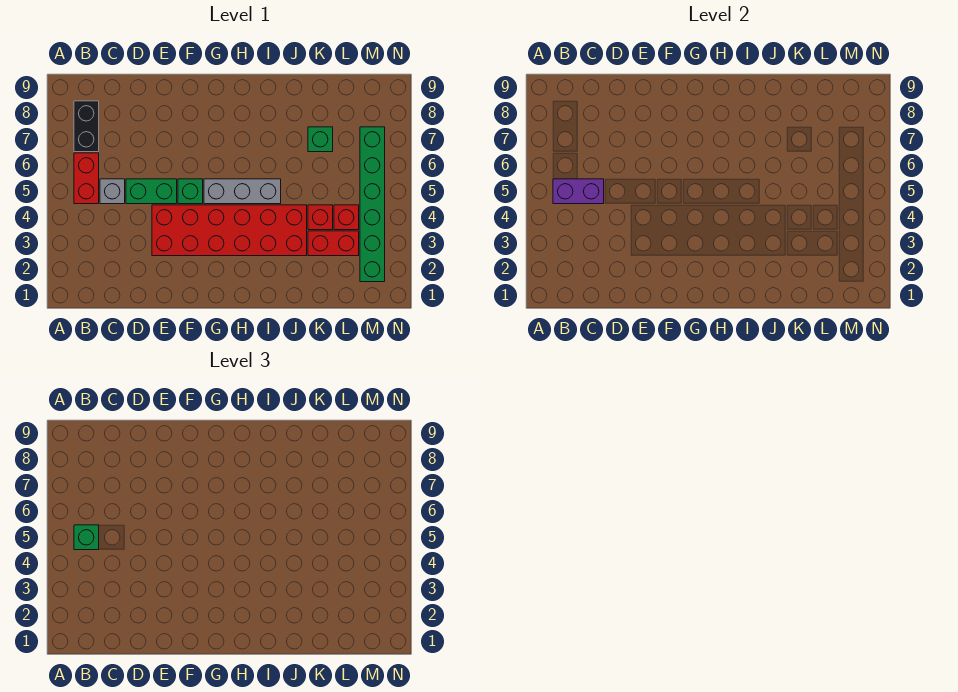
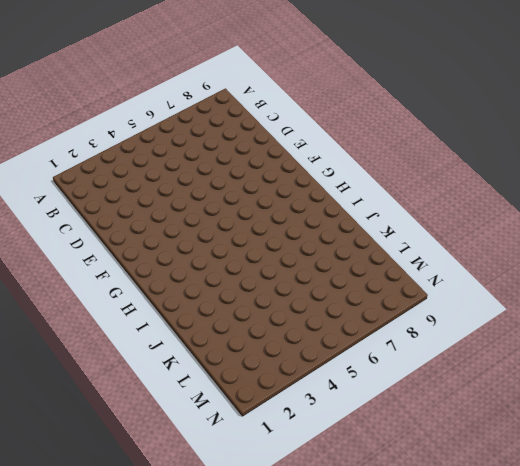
none -> red brick B5:B6 level 1
none -> black brick B7:B8 level 1
none -> grey brick C5 level 1

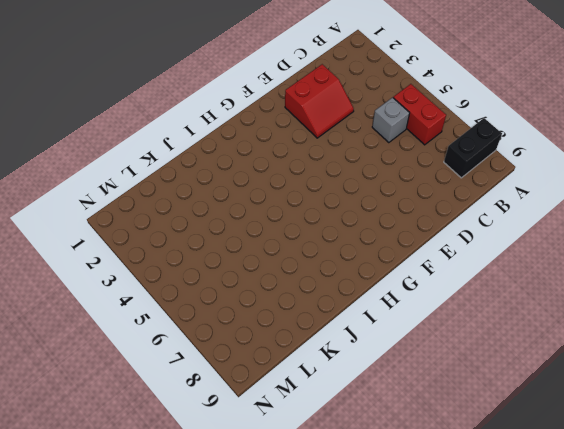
black brick A8:B8 level 1 -> black brick B7:B8 level 1
red slope D2:E3 level 1 top 2 -> red brick E3:J4 level 1
none -> green brick D5:E5 level 1
none -> green brick F5 level 1
none -> grey brick G5:I5 level 1

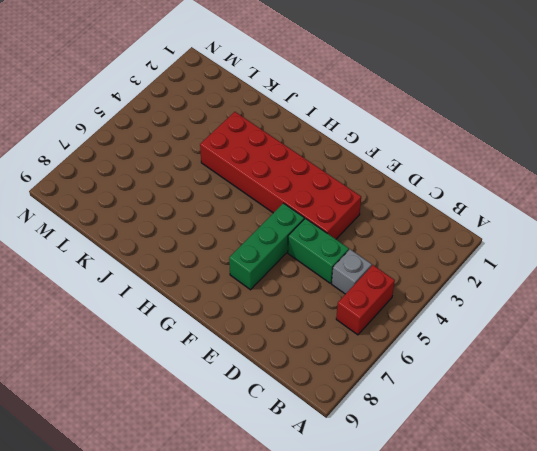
green brick F5:F7 level 1 -> green brick F5 level 1
none -> black brick B7:B8 level 1
none -> grey brick G5:I5 level 1
none -> red brick K3:L3 level 1

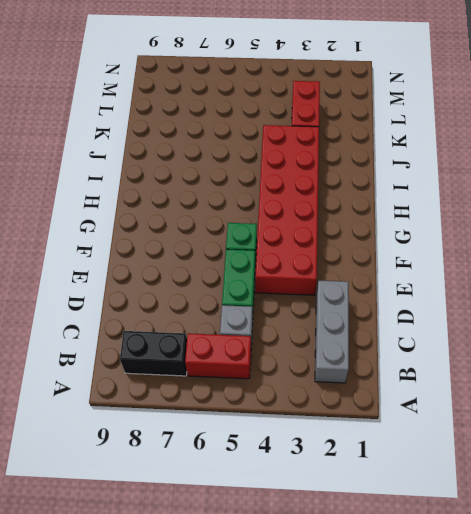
grey brick B2:D2 level 1 -> grey brick G5:I5 level 1
none -> red brick K4 level 1
none -> green brick K7 level 1
none -> red brick L4 level 1

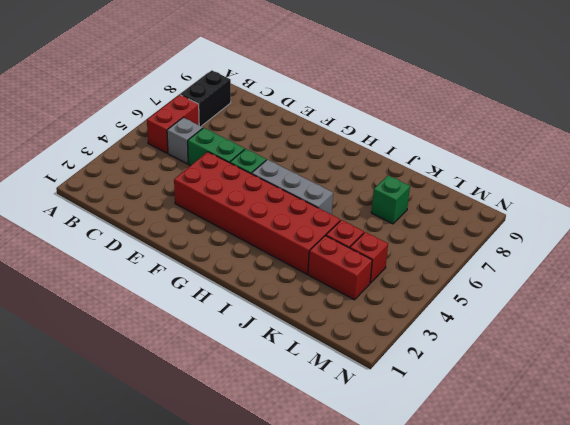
none -> green brick M2:M7 level 1
none -> purple brick B5:C5 level 2
none -> green brick B5 level 3

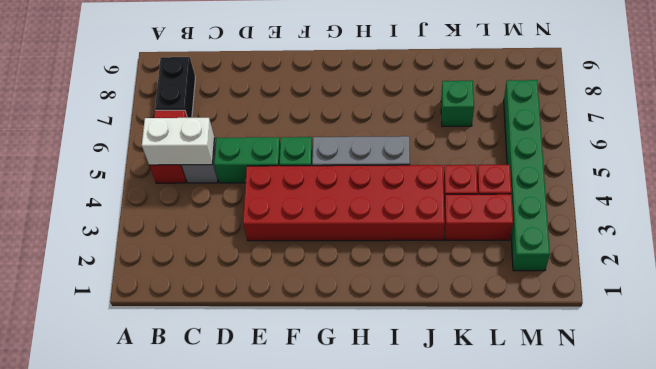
white brick B5:C5 level 2 -> purple brick B5:C5 level 2
none -> green brick B5 level 3

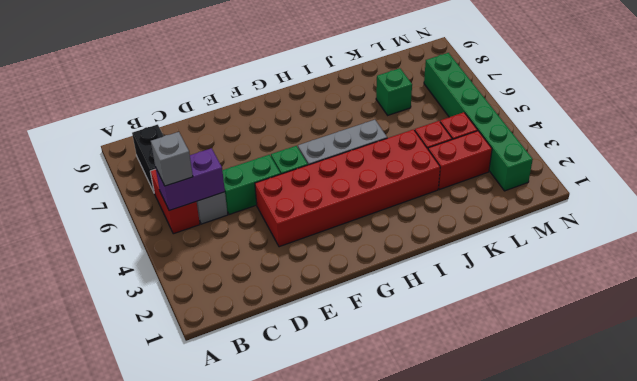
grey brick B5 level 3 -> green brick B5 level 3

